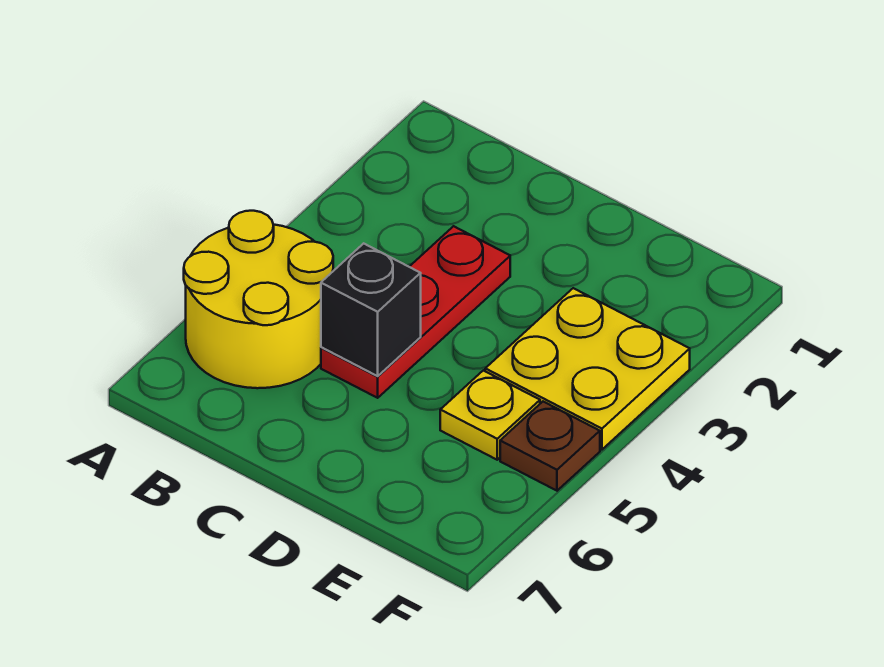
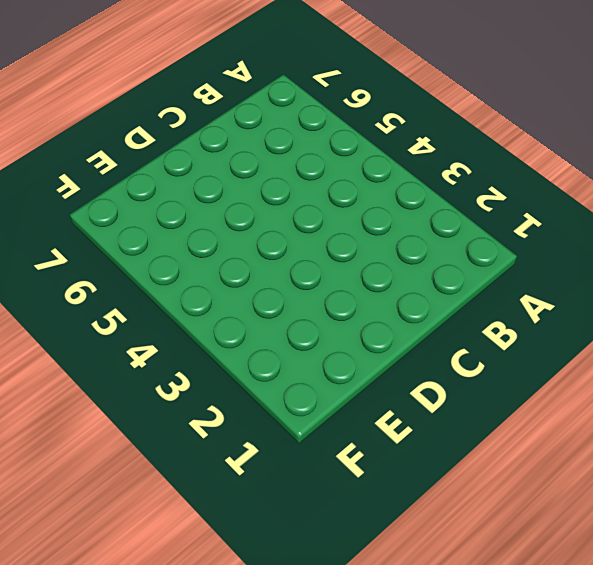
none -> yellow round brick A5:B6 level 1
none -> red plate C3:C5 level 1

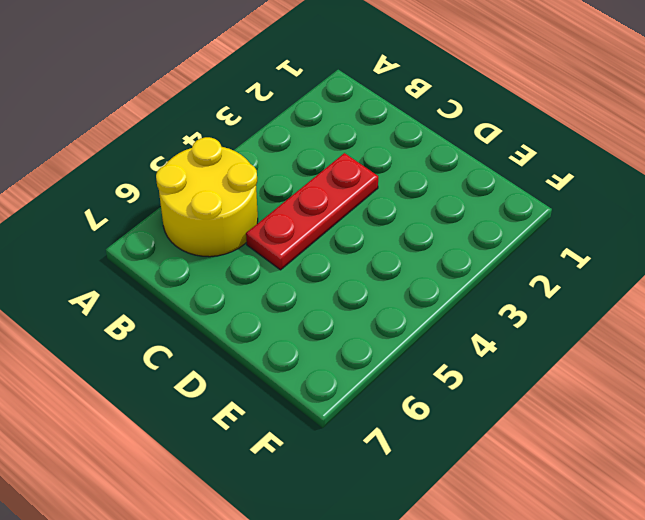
none -> yellow plate E3:F4 level 1
none -> yellow plate E5 level 1

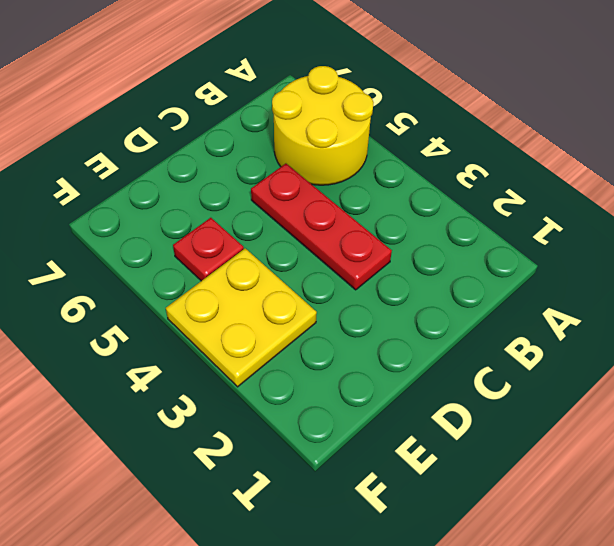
red plate E5 level 1 -> yellow plate E5 level 1
none -> brown plate F5 level 1
none -> black brick C5 level 2

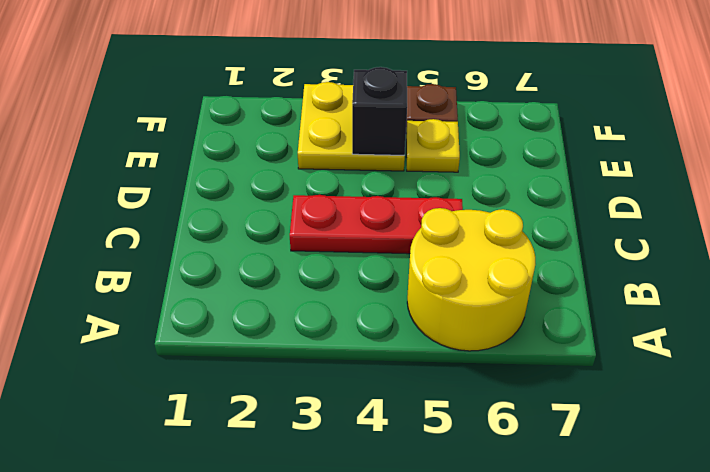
black brick E4 level 2 -> black brick C5 level 2

